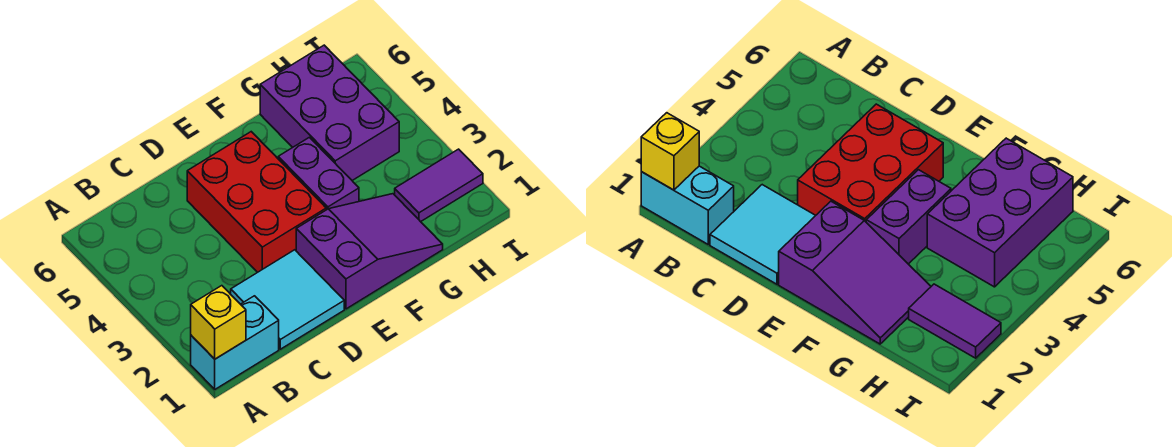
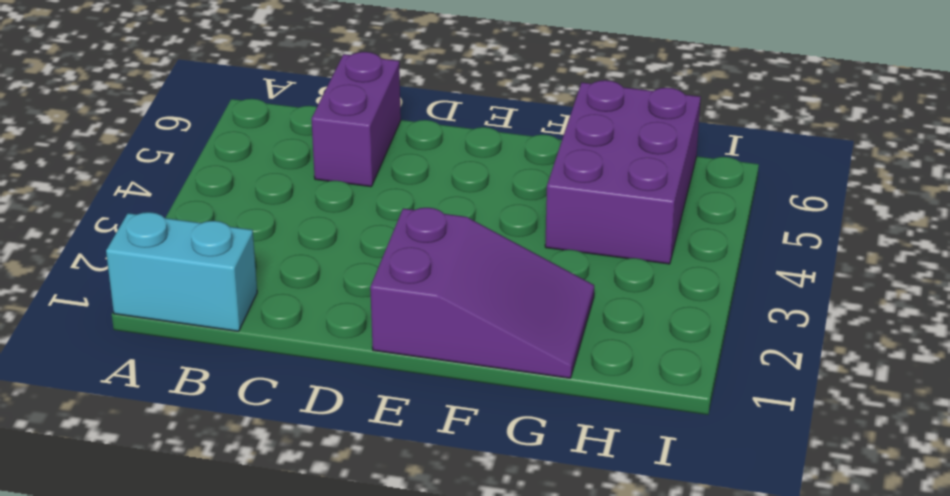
purple brick C5:C6 level 1 -> purple brick F3:F4 level 1
none -> cyan tile C1:D2 level 1
none -> red brick D3:E5 level 1

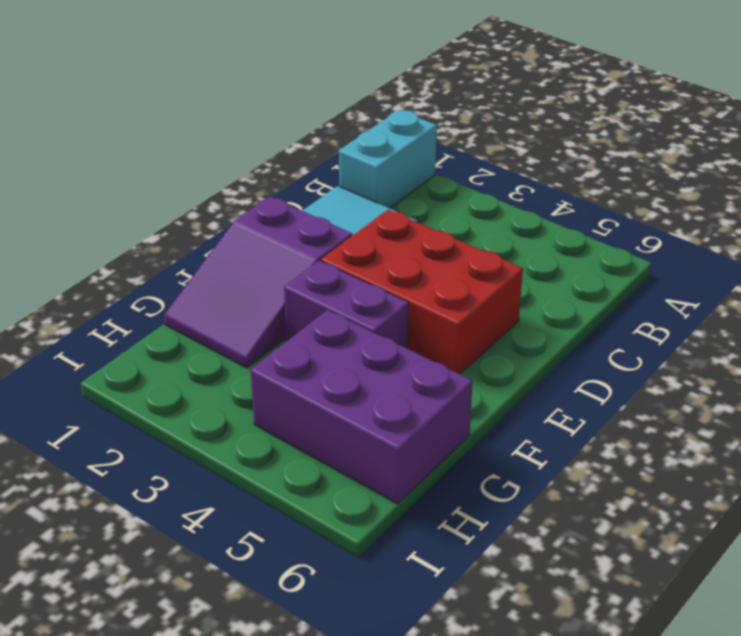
none -> purple tile H2:I2 level 1
none -> yellow brick A1 level 2

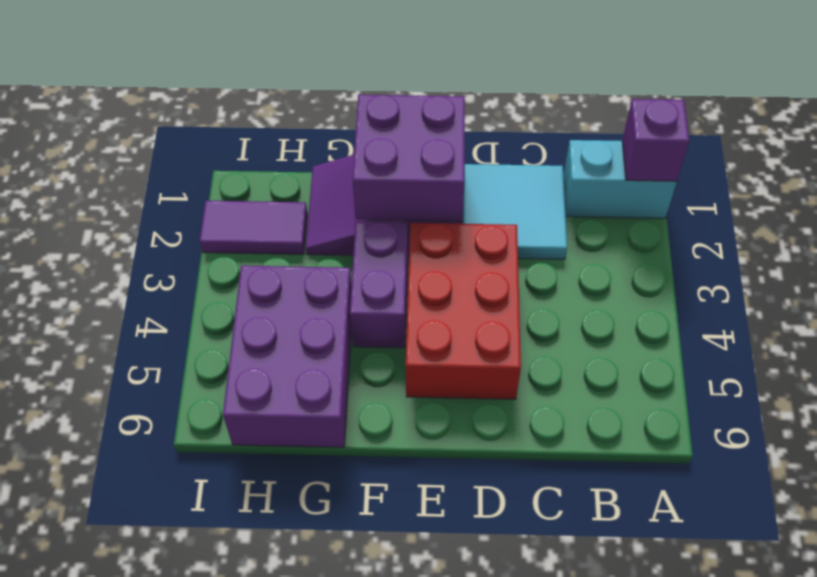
purple brick A1 level 2 -> yellow brick A1 level 2
purple brick E1:F2 level 2 -> none

